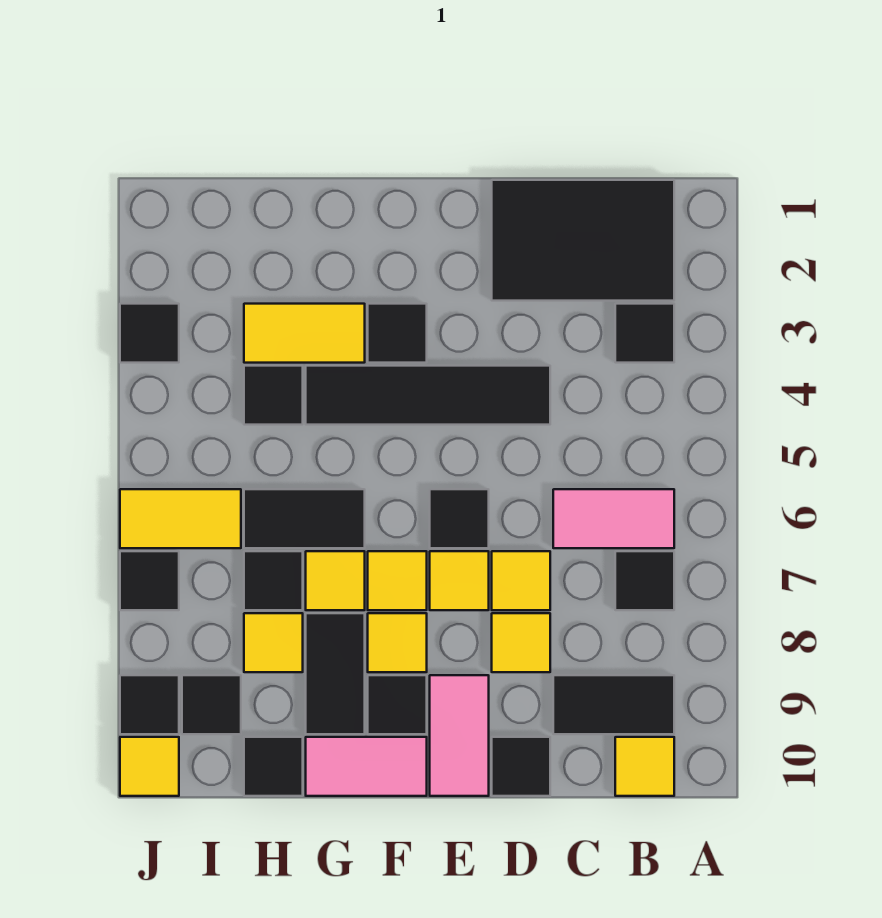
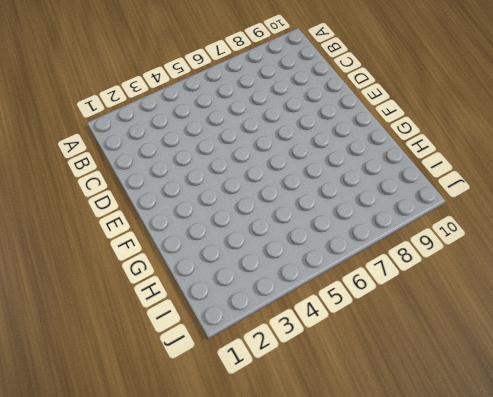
none -> black tile B1:D2 level 1
none -> black tile B3 level 1
none -> pink tile B6:C6 level 1
none -> black tile B7 level 1

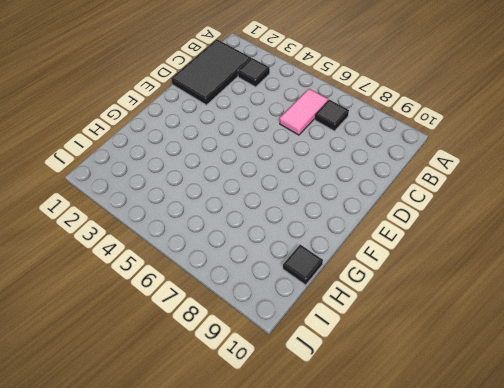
none -> black tile B9:C9 level 1
none -> yellow tile B10 level 1
none -> black tile D4:G4 level 1
none -> yellow tile D7 level 1

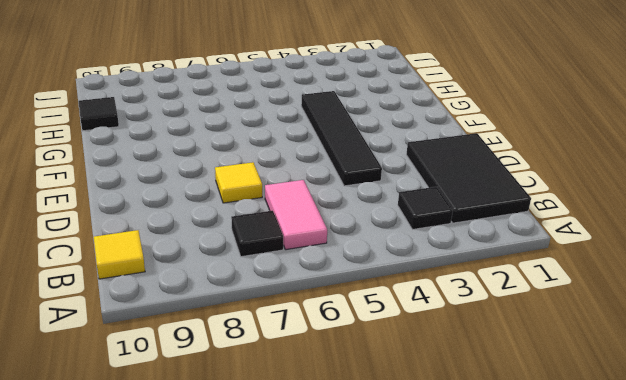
none -> black tile B9:C9 level 1
none -> yellow tile D8 level 1
none -> black tile D10 level 1
none -> black tile E6 level 1

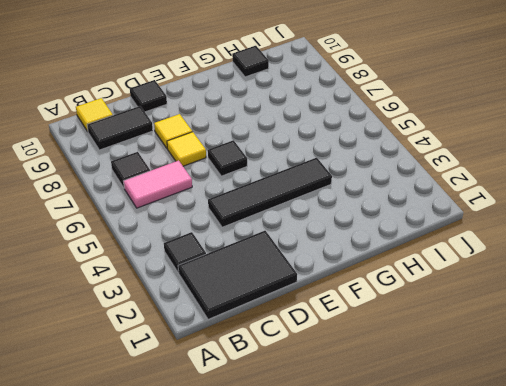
none -> yellow tile E7 level 1
none -> pink tile E9:E10 level 1
none -> black tile F3 level 1
none -> yellow tile F7 level 1

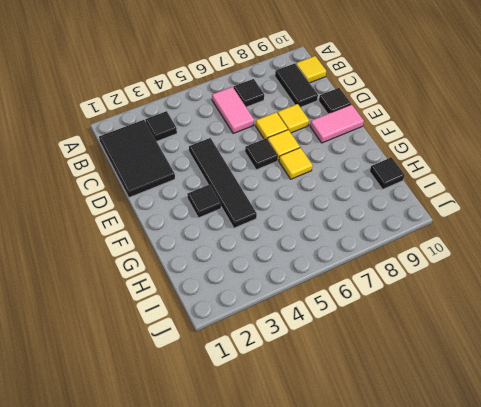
none -> yellow tile F8 level 1
none -> black tile F9 level 1
none -> pink tile F10:G10 level 1
none -> yellow tile G3:H3 level 1

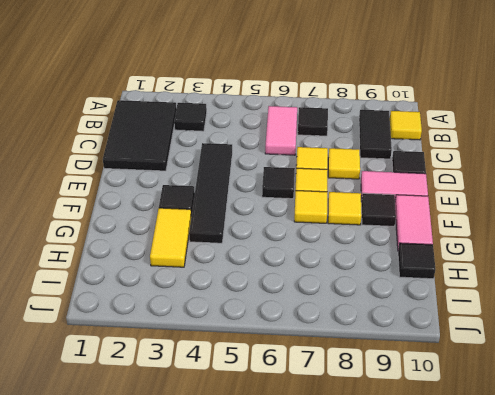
none -> black tile G6:H6 level 1
none -> yellow tile G7 level 1
none -> black tile G8:G9 level 1
none -> black tile H4 level 1

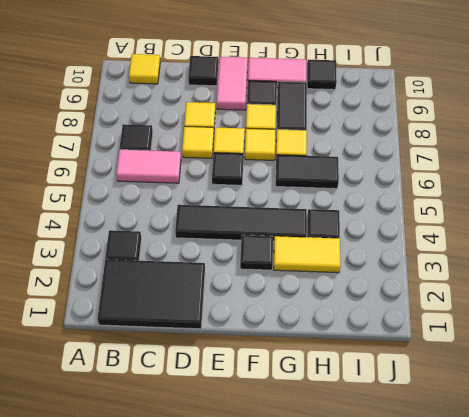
none -> black tile B9:C9 level 1
none -> black tile H7 level 1
none -> yellow tile H8 level 1
none -> yellow tile I6:J6 level 1

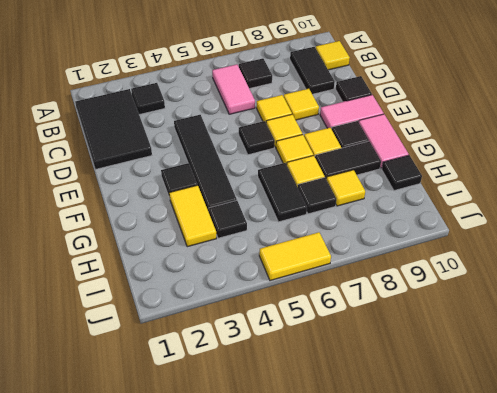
yellow tile J5:J6 level 1 -> yellow tile I6:J6 level 1
none -> black tile I9 level 1
none -> black tile J3 level 1
none -> black tile J7 level 1
none -> black tile J9 level 1

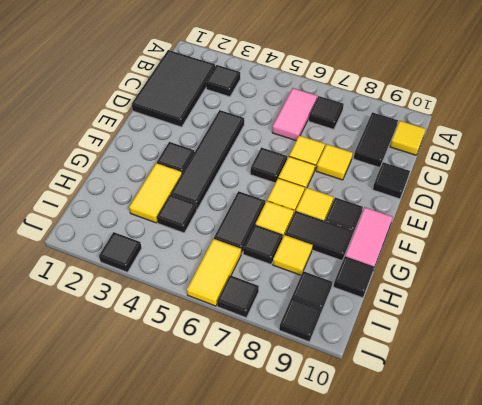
none -> pink tile E9:E10 level 1
none -> yellow tile J10 level 1

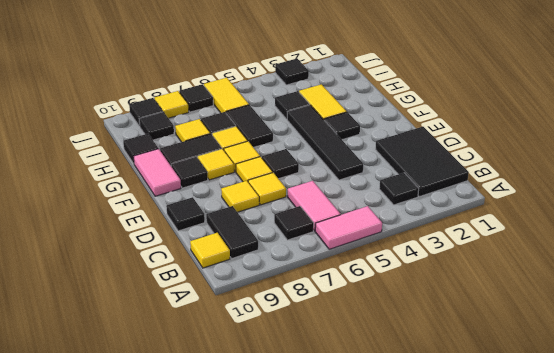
pink tile A5:A6 level 1 -> pink tile E9:E10 level 1
yellow tile J8 level 1 -> yellow tile J10 level 1

